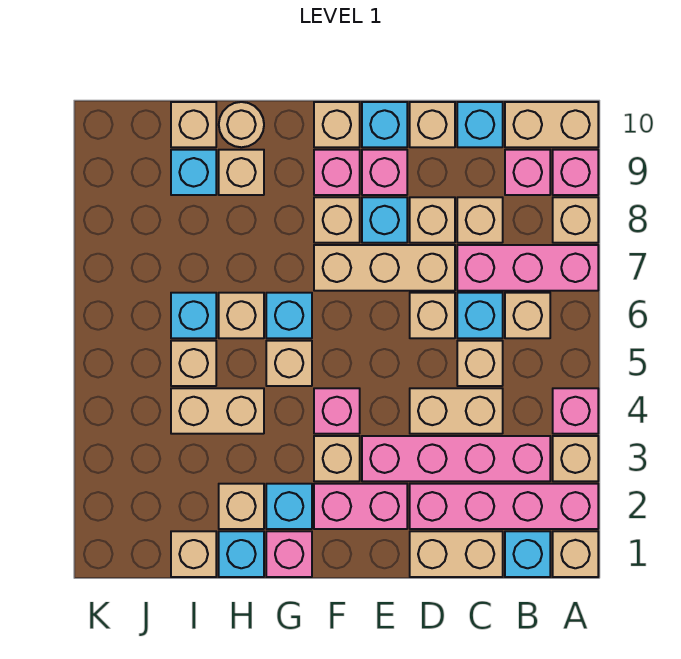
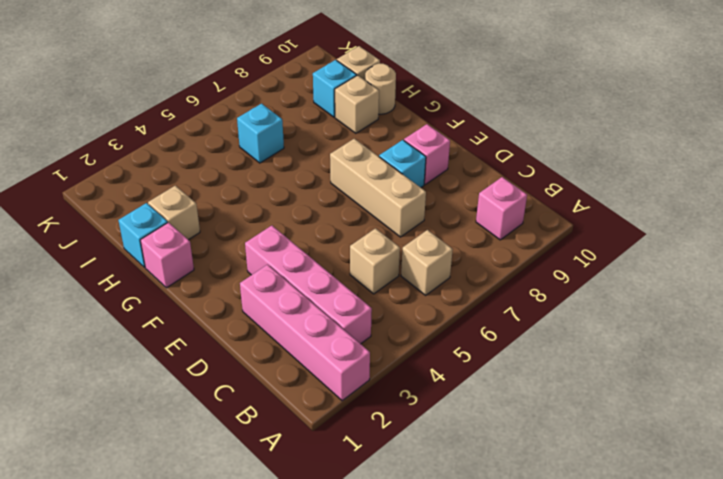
none -> tan brick A1 level 1
none -> tan brick A3 level 1
none -> pink brick A4 level 1
none -> pink brick A7:C7 level 1

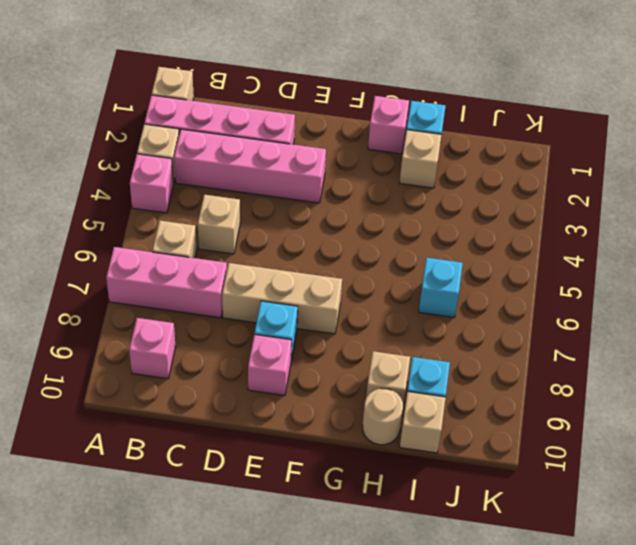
none -> tan brick A8 level 1
none -> pink brick A9 level 1
none -> tan brick A10:B10 level 1
none -> cyan brick B1 level 1

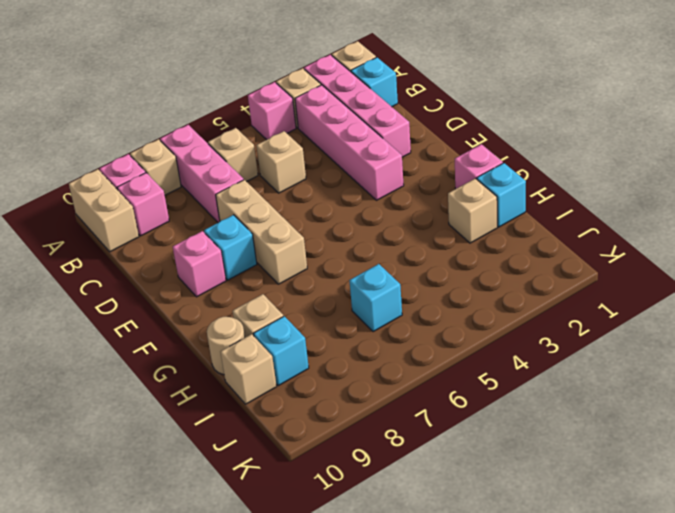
none -> tan brick C1:D1 level 1
none -> tan brick C4:D4 level 1
none -> cyan brick C6 level 1
none -> tan brick C8 level 1

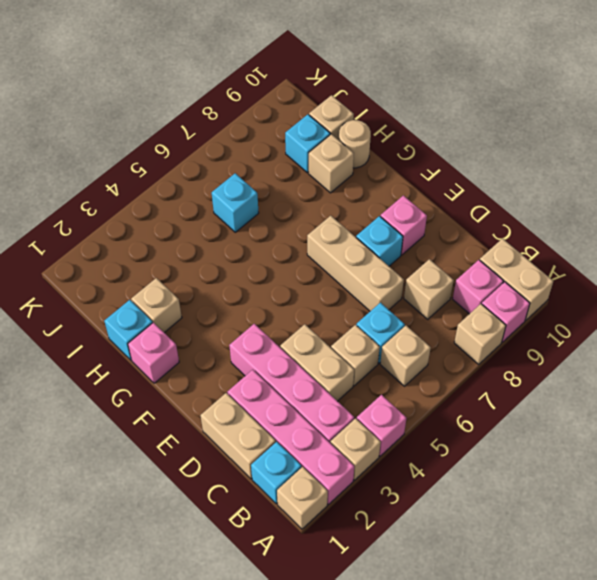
none -> pink brick A7:C7 level 1
none -> cyan brick C10 level 1
none -> tan brick D6 level 1
none -> tan brick D8 level 1

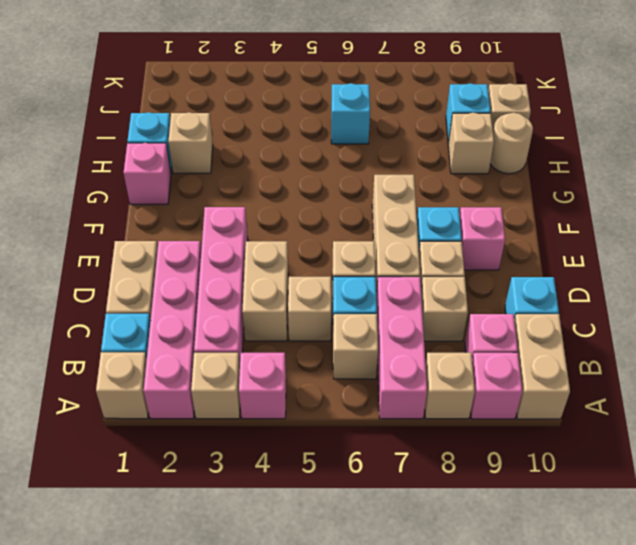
none -> tan brick D10 level 1
none -> pink brick E2:F2 level 1
none -> cyan brick E10 level 1
none -> tan brick F3 level 1

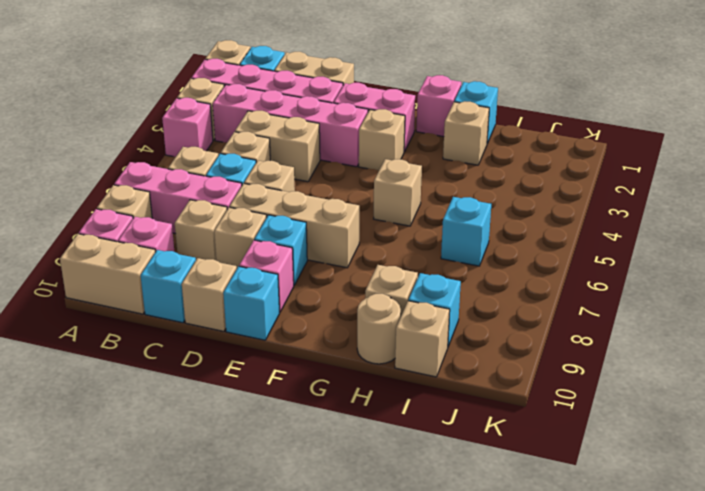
none -> pink brick F4 level 1
none -> tan brick F8 level 1
none -> pink brick F9 level 1
none -> tan brick F10 level 1

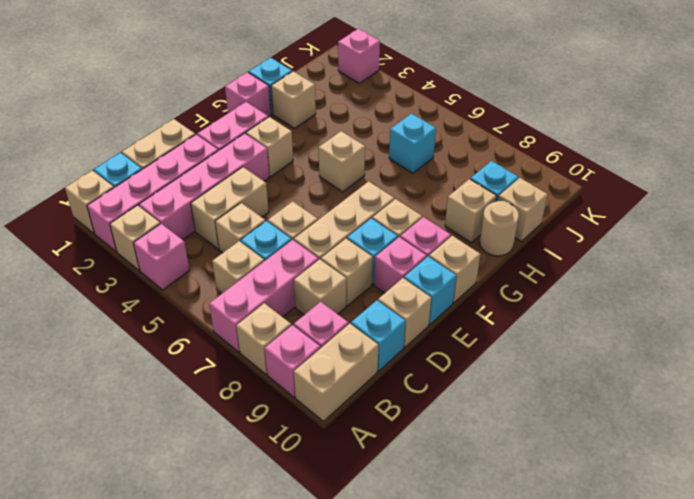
pink brick K2 level 1 -> pink brick F4 level 1
none -> cyan brick G2 level 1
none -> cyan brick G6 level 1
none -> tan brick H4:I4 level 1
none -> tan brick H6 level 1

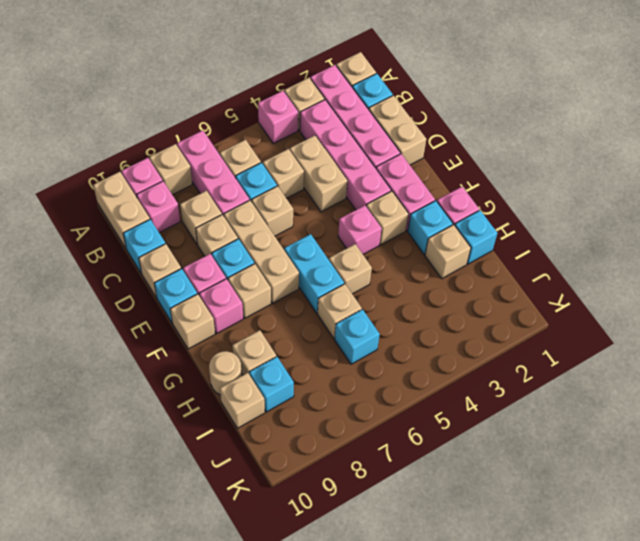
cyan brick F6:G6 level 1 -> cyan brick G6 level 1
none -> tan brick H4:I4 level 1
none -> tan brick I1 level 1
none -> tan brick I5 level 1

